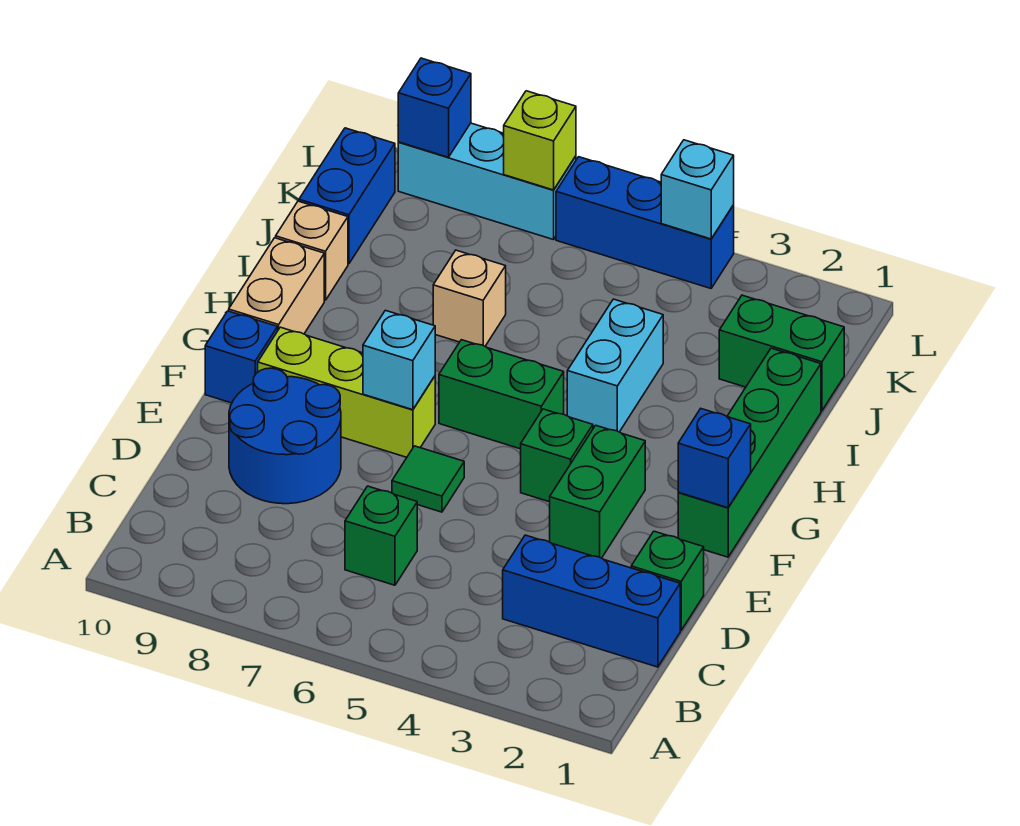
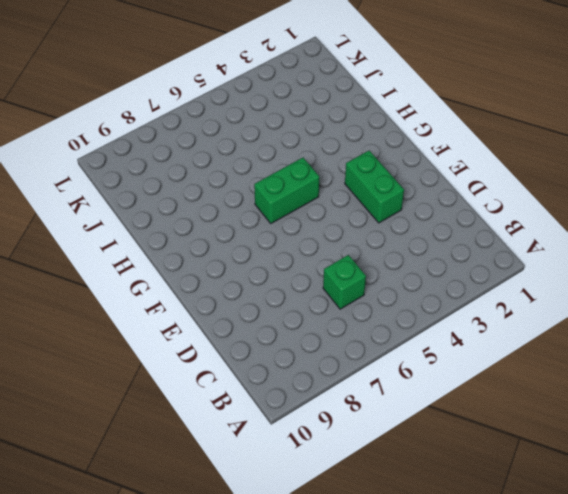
none -> blue brick C1:C3 level 1
none -> green brick D1 level 1
none -> blue round brick D8:E9 level 1

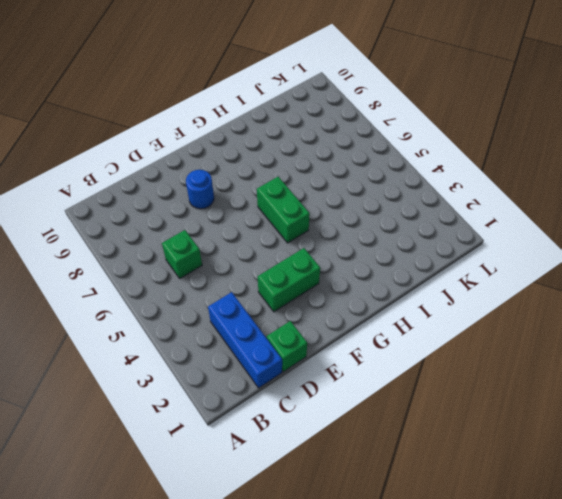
blue round brick E8 level 1 -> blue round brick D8:E9 level 1
none -> green tile E6 level 1
none -> green brick F1:I1 level 1
none -> green brick F4 level 1

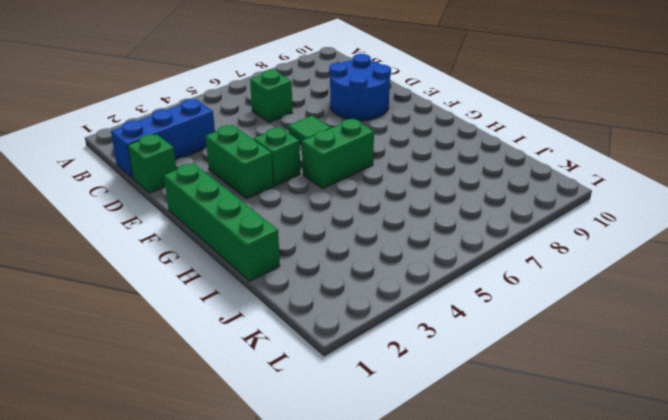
none -> lime brick F7:F9 level 1
none -> blue brick F10 level 1
none -> tan brick G10:H10 level 1

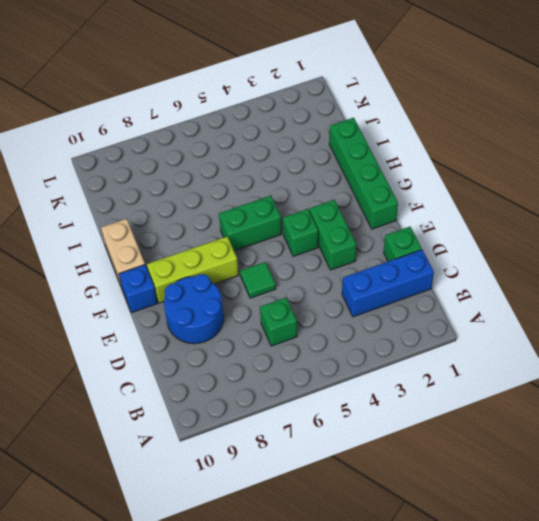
none -> cyan brick H4:I4 level 1
none -> tan brick I7 level 1
none -> tan brick I10 level 1

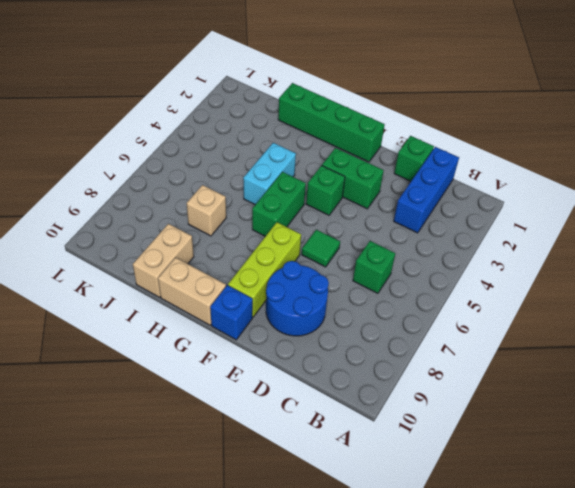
cyan brick H4:H5 level 1 -> cyan brick H4:I4 level 1
tan brick I9:I10 level 1 -> tan brick I10 level 1
none -> green brick J1:J2 level 1
none -> blue brick J10:K10 level 1
none -> blue brick L4:L6 level 1

